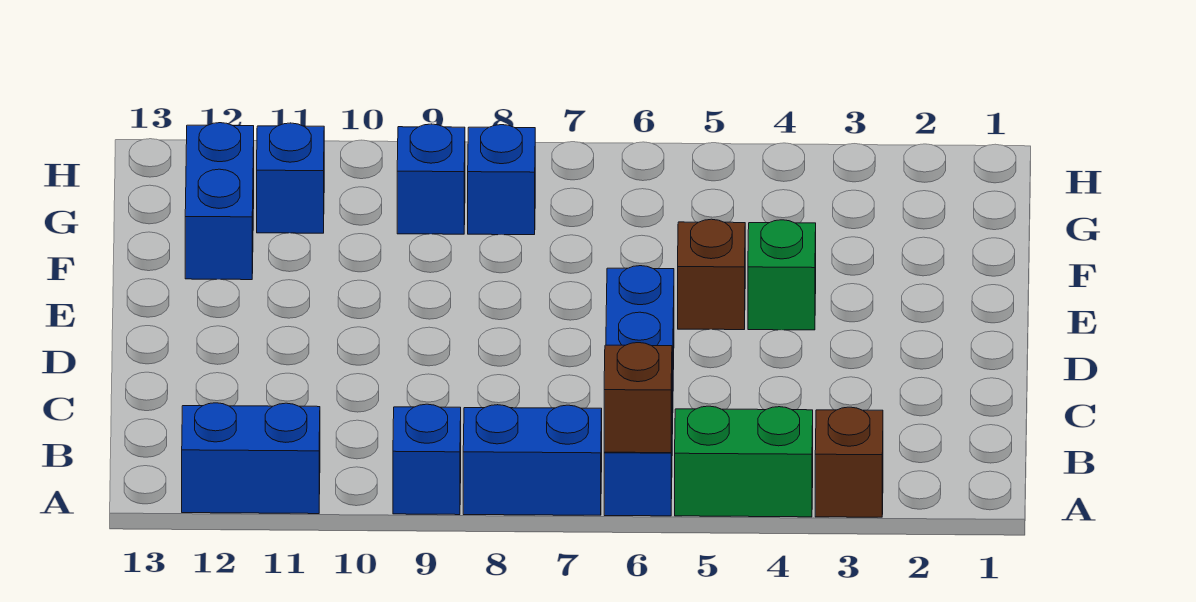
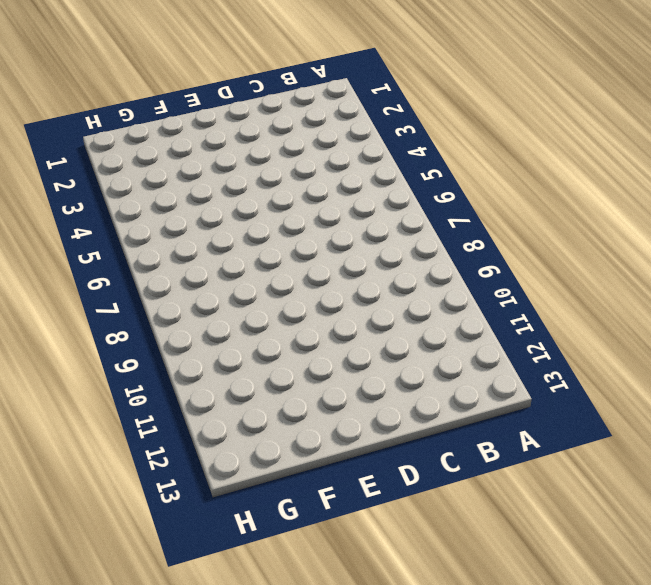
none -> brown brick A3 level 1
none -> green brick A4:A5 level 1
none -> blue brick A6:D6 level 1

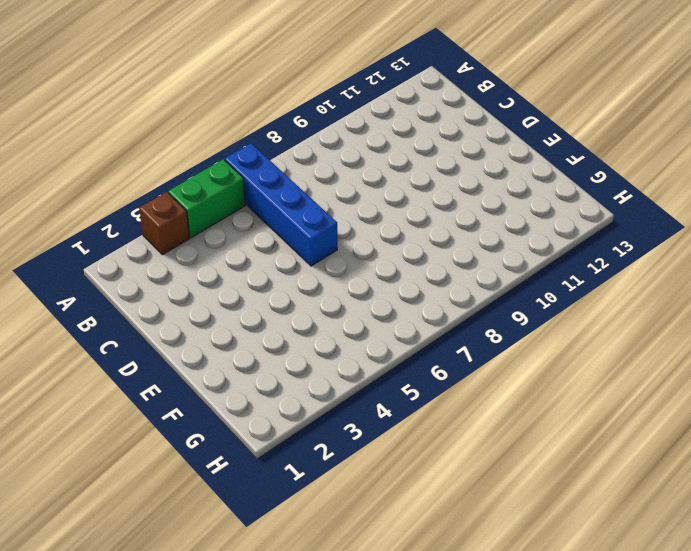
none -> blue brick A7:A8 level 1
none -> blue brick A9 level 1
none -> blue brick A11:A12 level 1

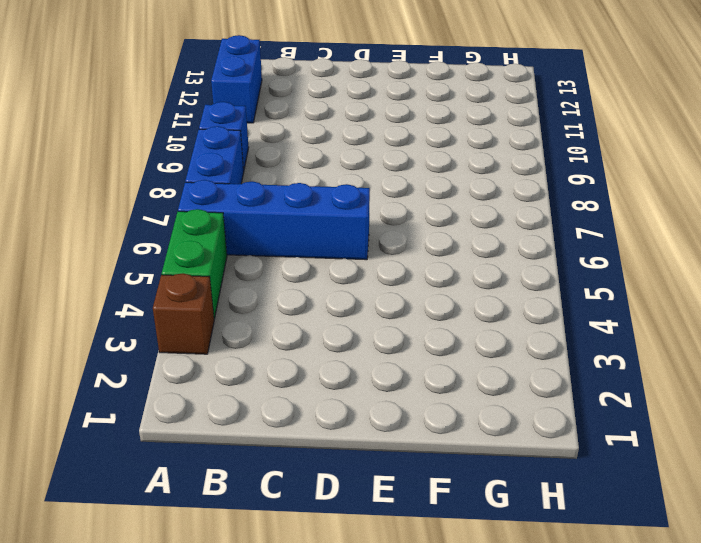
none -> green brick E4 level 1
none -> brown brick E5 level 1
none -> blue brick F12:G12 level 1

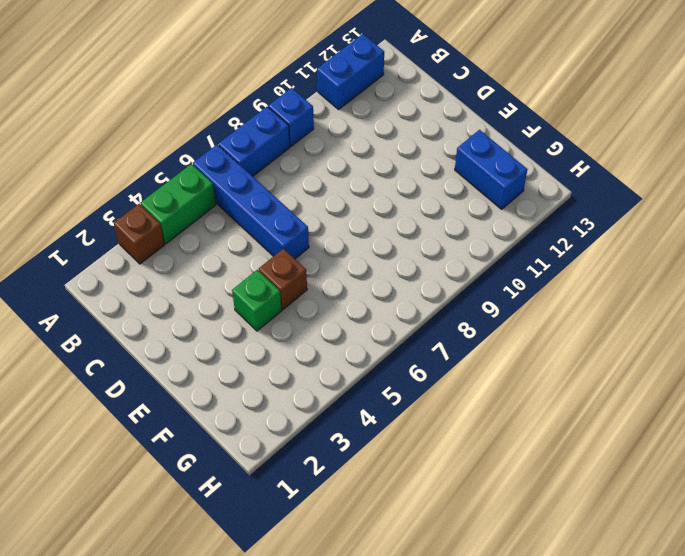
none -> blue brick G8 level 1
none -> blue brick G9 level 1
none -> blue brick G11 level 1

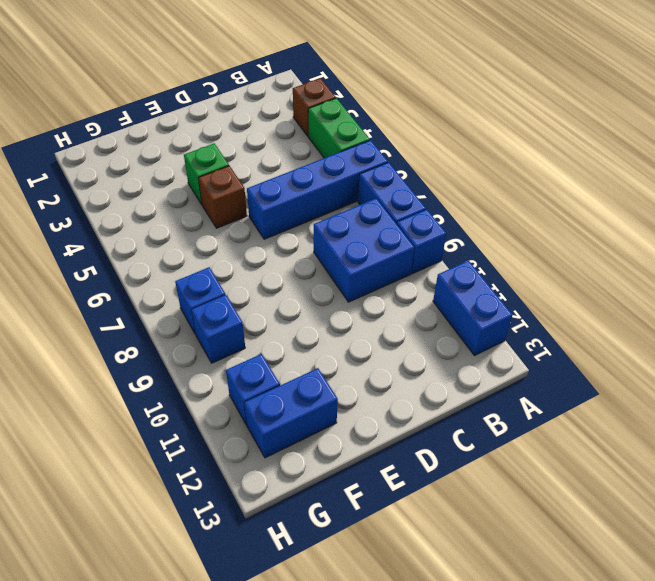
blue brick B8:C9 level 1 -> none
none -> brown brick A6 level 2

